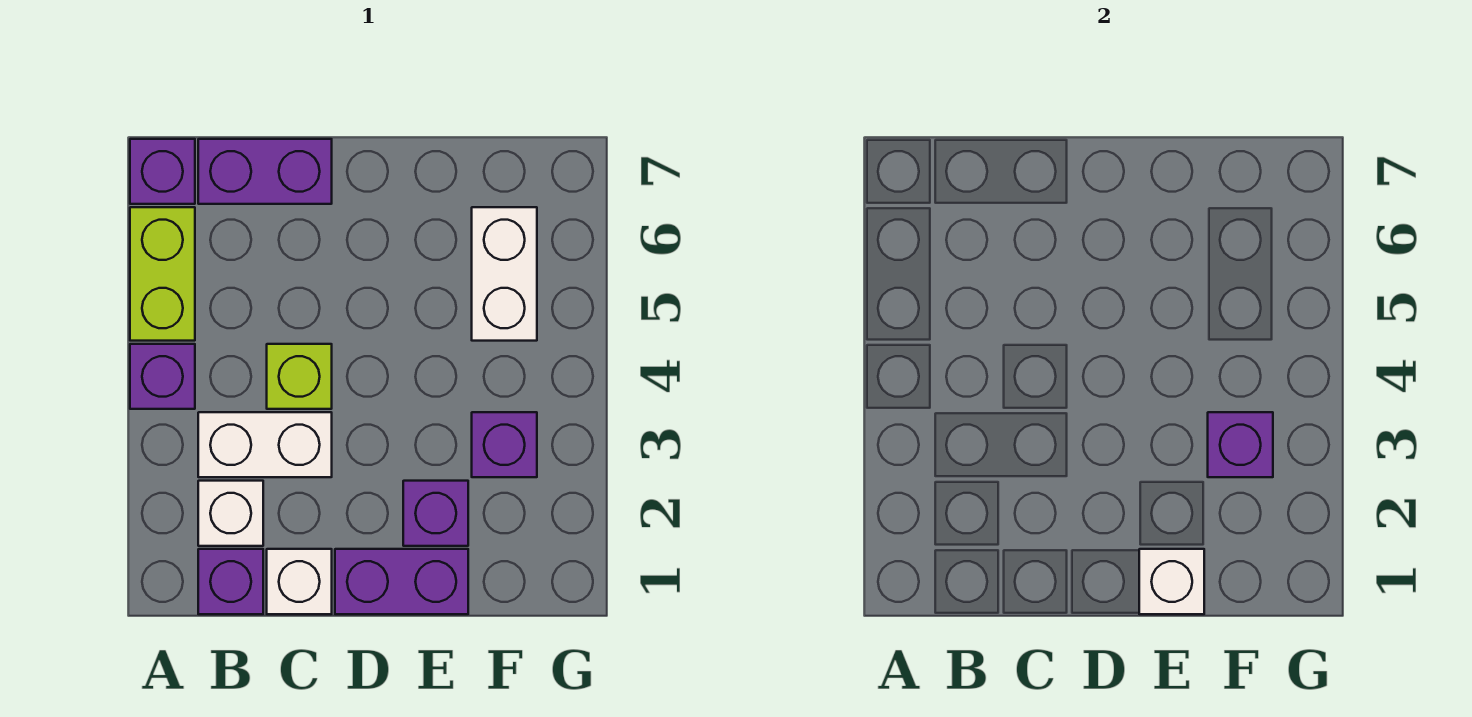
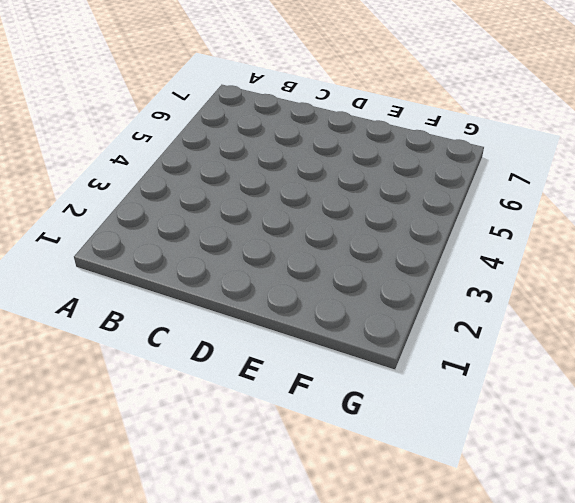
none -> purple brick A4 level 1
none -> lime brick A5:A6 level 1
none -> purple brick A7 level 1

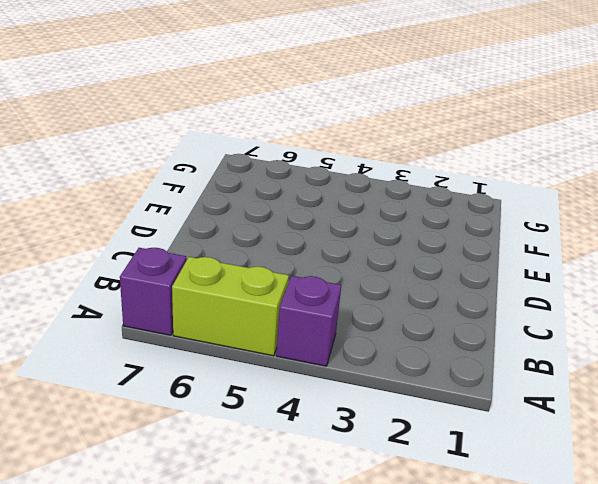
none -> purple brick B1 level 1
none -> white brick B2 level 1
none -> white brick B3:C3 level 1

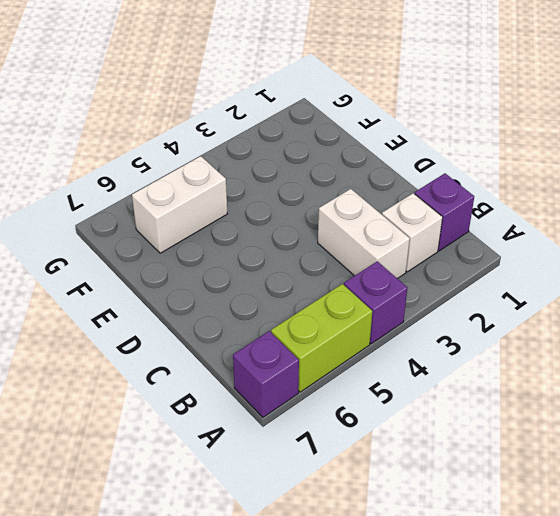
none -> purple brick B7:C7 level 1
none -> white brick C1 level 1
none -> lime brick C4 level 1

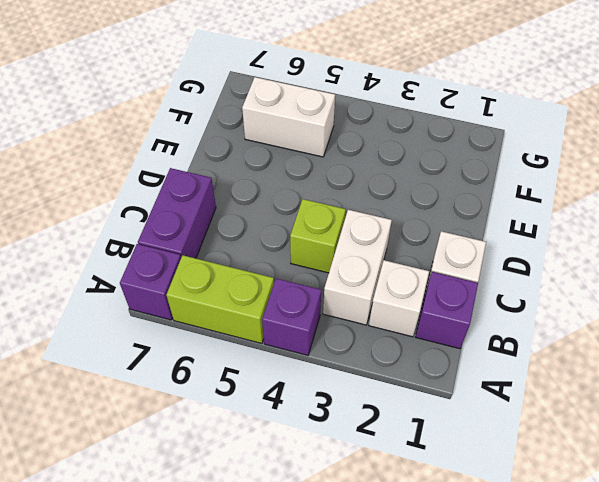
none -> purple brick D1:E1 level 1
none -> purple brick E2 level 1
none -> purple brick F3 level 1

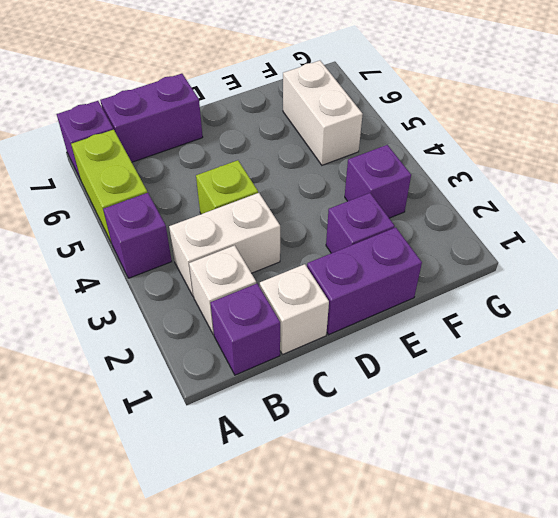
none -> white brick E1 level 2
none -> purple brick F3 level 2

